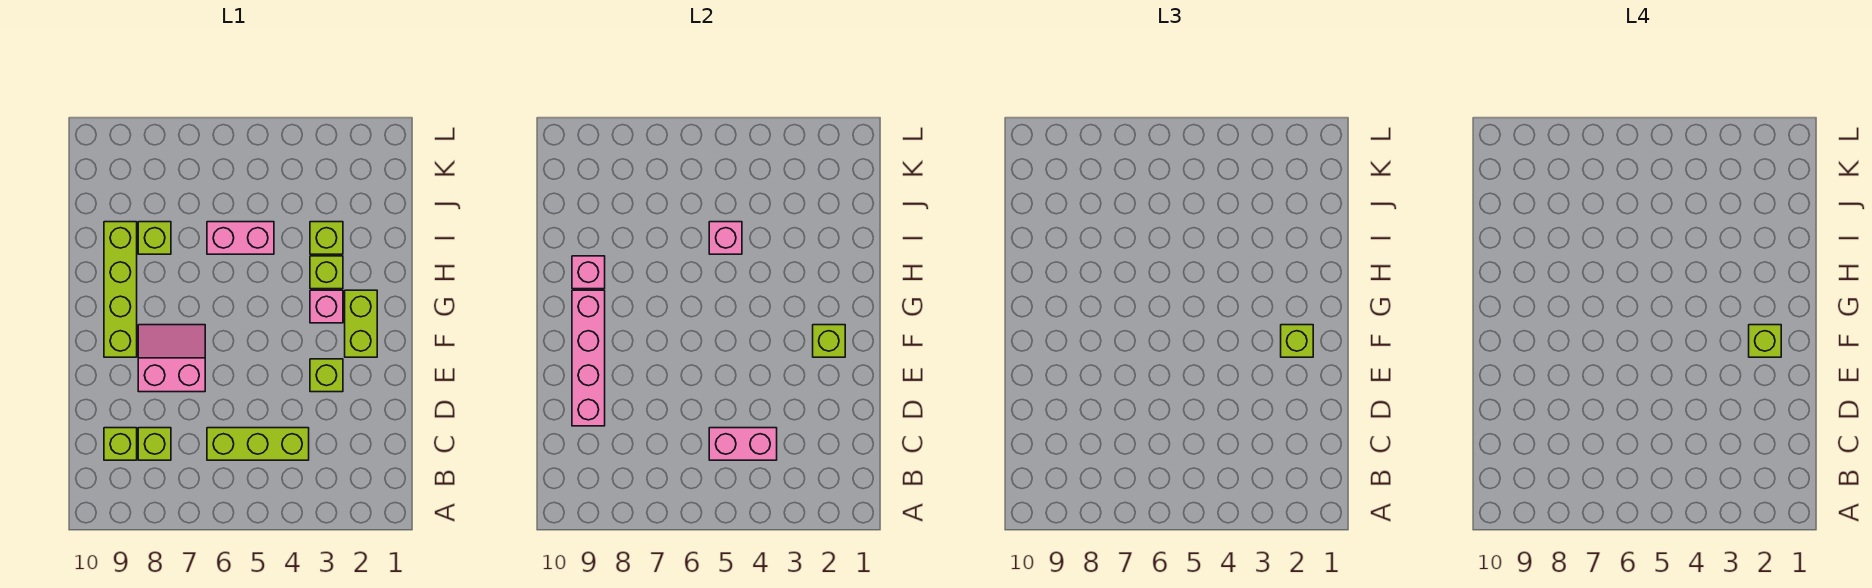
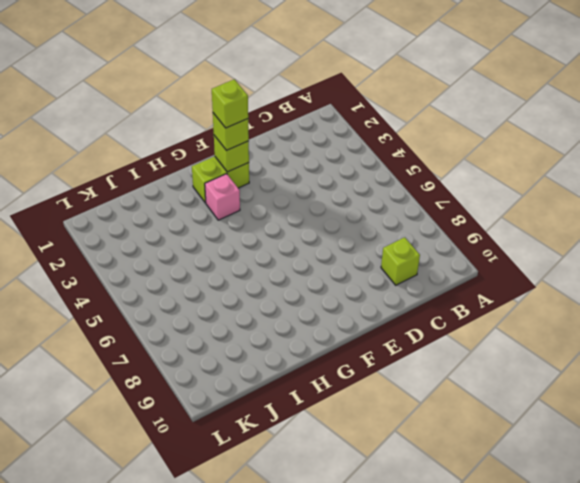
none -> lime brick C4:C6 level 1
none -> lime brick C8 level 1
none -> lime brick E3 level 1

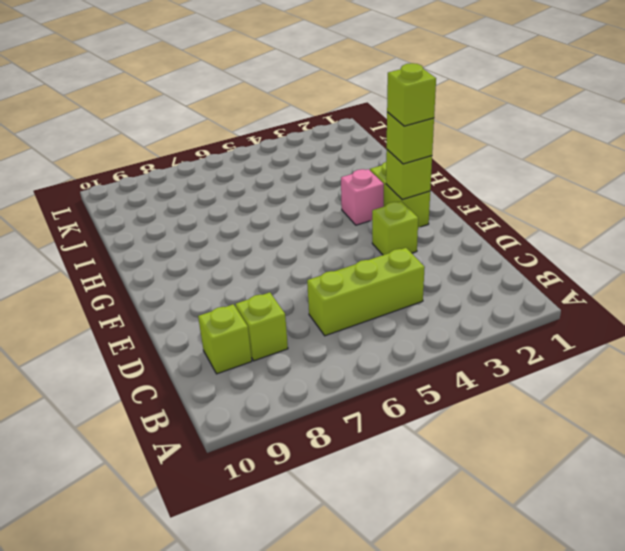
none -> pink slope E7:F8 level 1 top E
none -> lime brick F9:I9 level 1
none -> lime brick H3 level 1

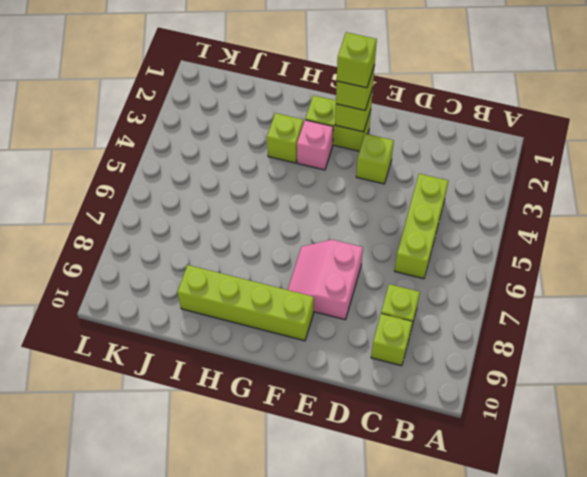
none -> lime brick I3 level 1
none -> pink brick I5:I6 level 1
none -> lime brick I8 level 1

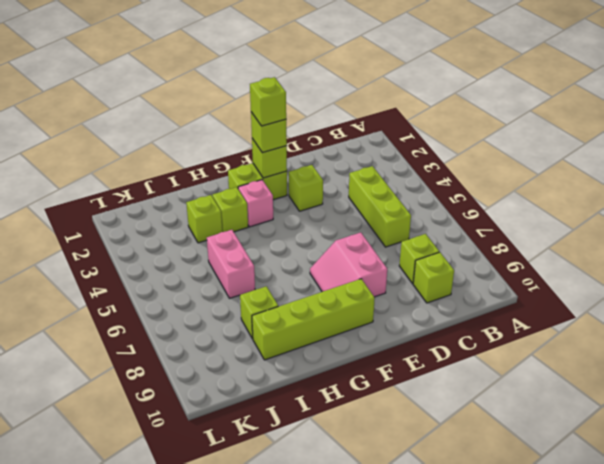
none -> pink brick C4:C5 level 2
none -> pink brick D9:G9 level 2
none -> pink brick H9 level 2

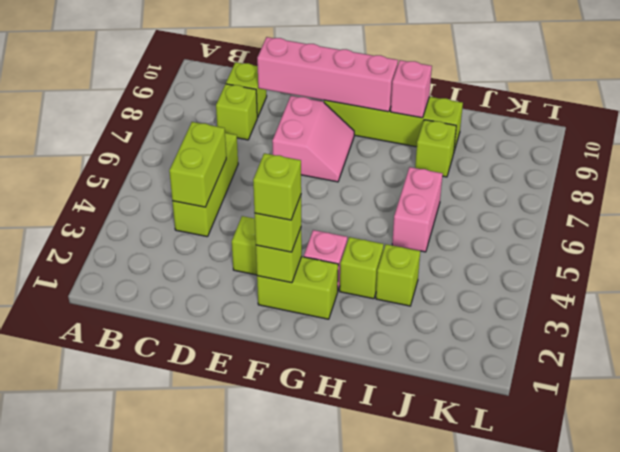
lime brick C4:C5 level 2 -> pink brick C4:C5 level 2
none -> pink brick I5 level 2

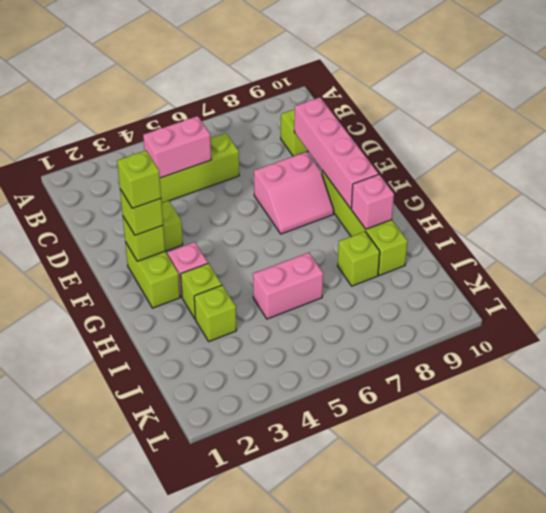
none -> lime brick C8 level 1
none -> pink brick I5 level 2

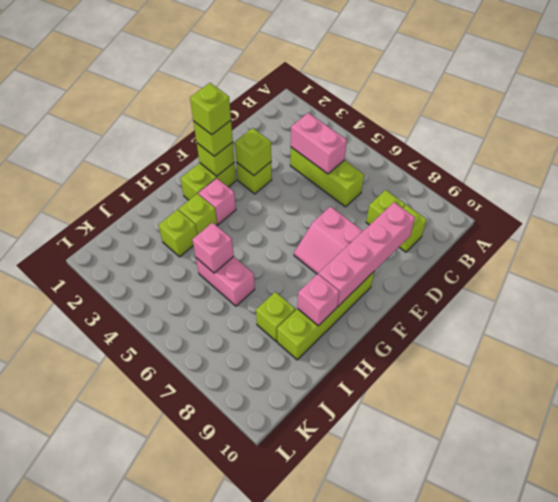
lime brick E3 level 2 -> none

